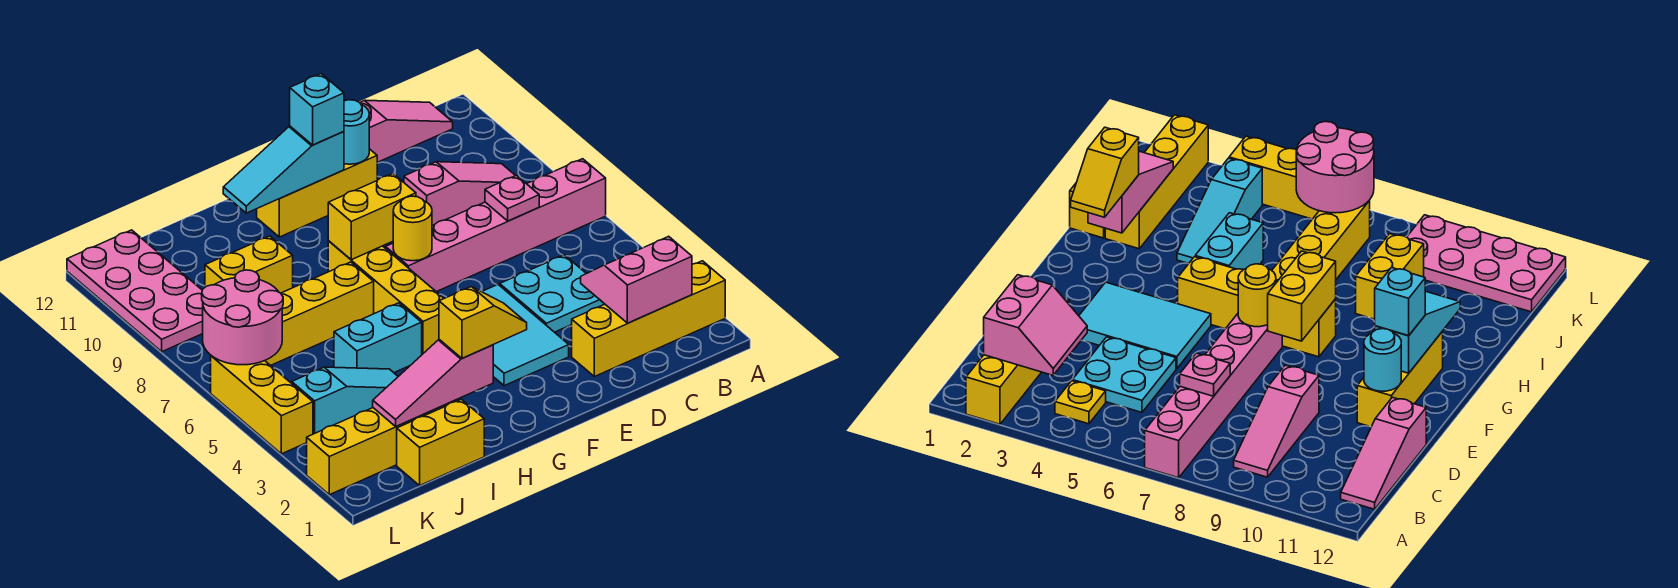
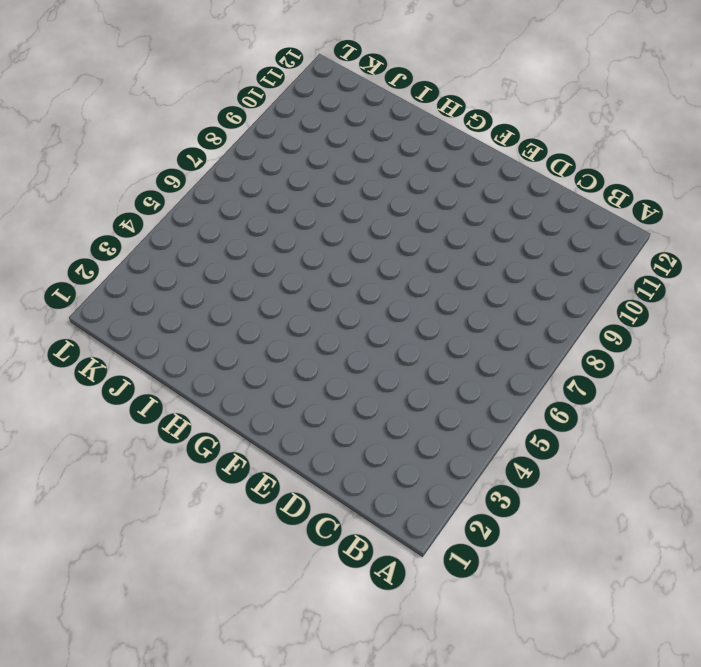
none -> yellow brick A2:D2 level 1
none -> pink brick A7:F7 level 1
none -> yellow plate B4 level 1

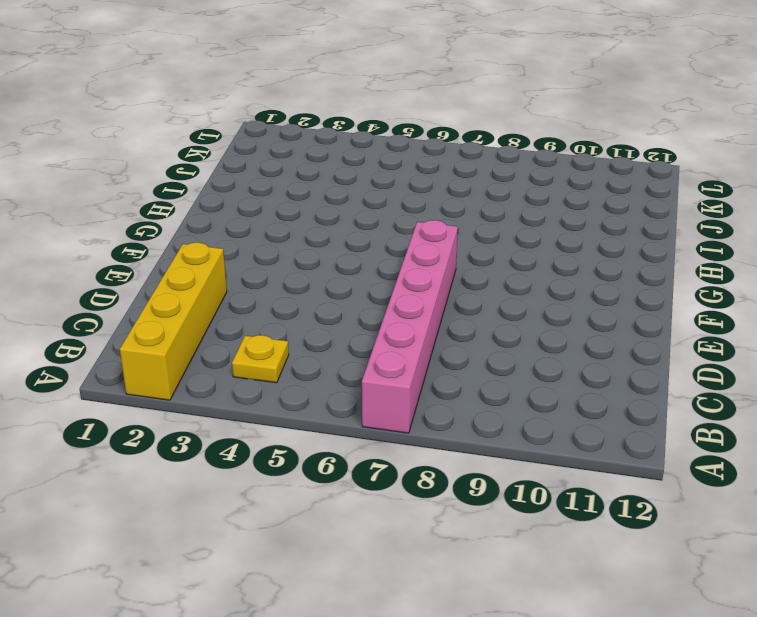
none -> pink slope B9:D9 level 1 top D
none -> pink slope B12:D12 level 1 top D
none -> cyan plate C4:D5 level 1

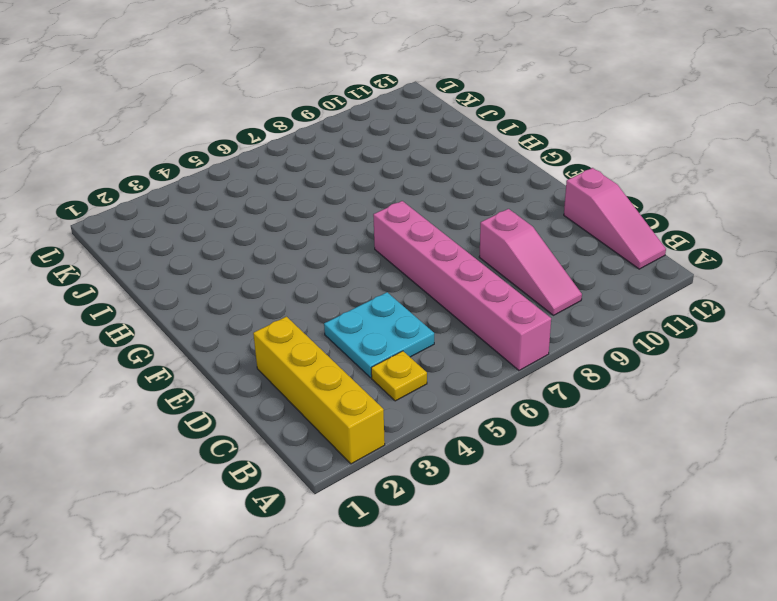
none -> cyan tile E3:F5 level 1
none -> yellow brick E11:G11 level 1
none -> yellow brick G5:G8 level 1

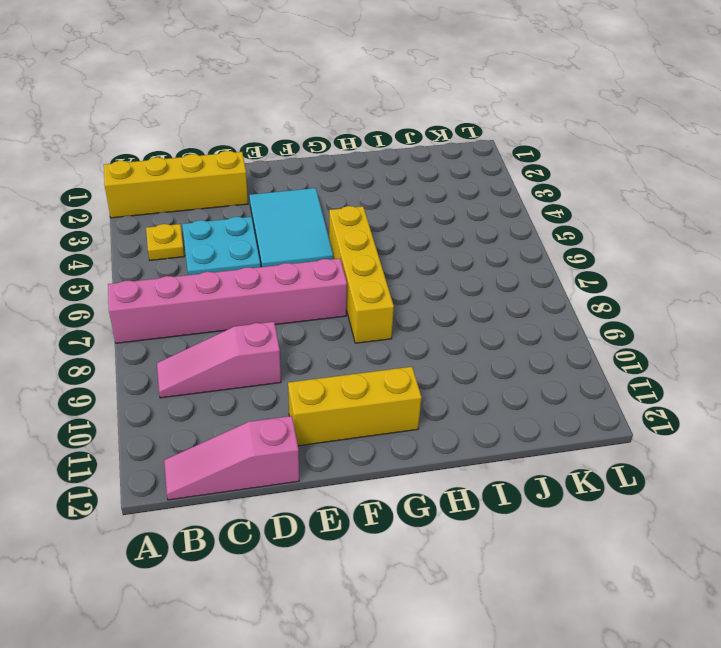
none -> cyan brick H5:I5 level 1
none -> yellow brick H7:K7 level 1
none -> yellow brick I1:J1 level 1

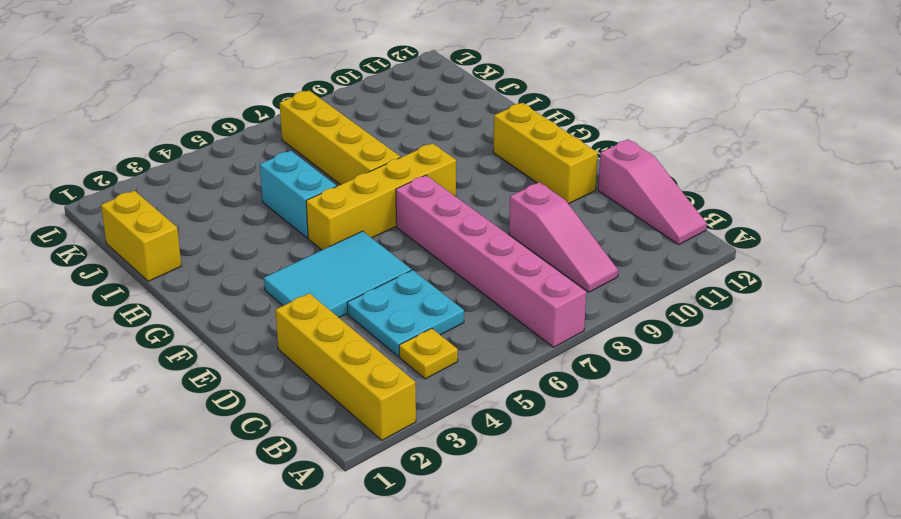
none -> yellow brick I2:L2 level 1
none -> cyan slope I4:K4 level 1 top K
none -> yellow brick I9:J9 level 1

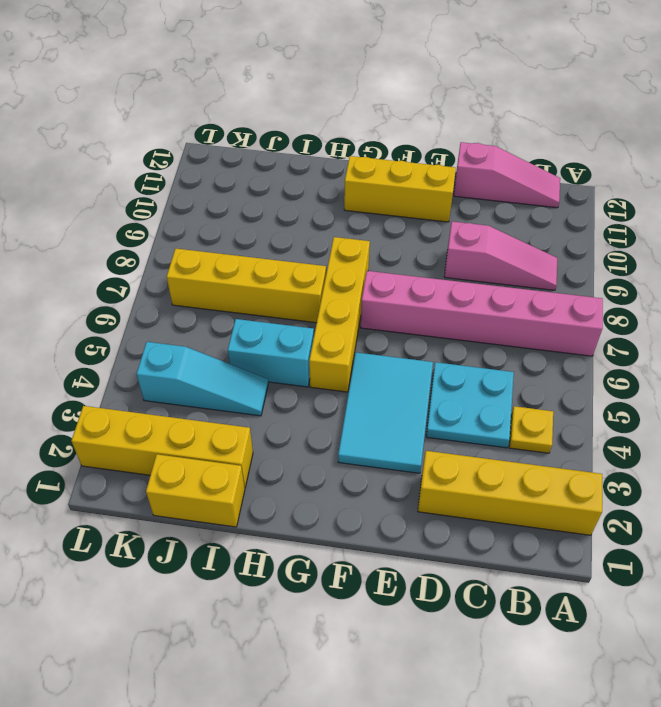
none -> yellow brick I9:J9 level 1
none -> pink plate K9:L12 level 1
none -> yellow brick L4:L6 level 1

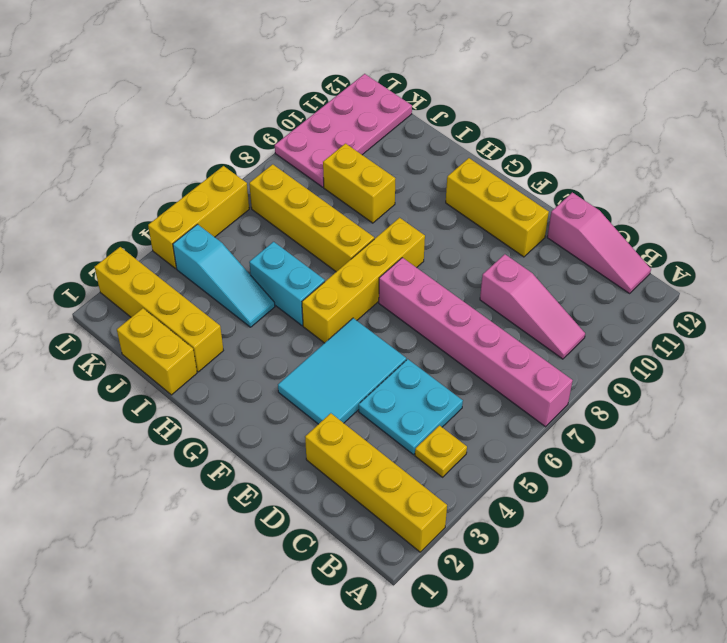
none -> pink slope B2:C3 level 2 top 2
none -> pink plate C7 level 2
none -> cyan round brick E11 level 2

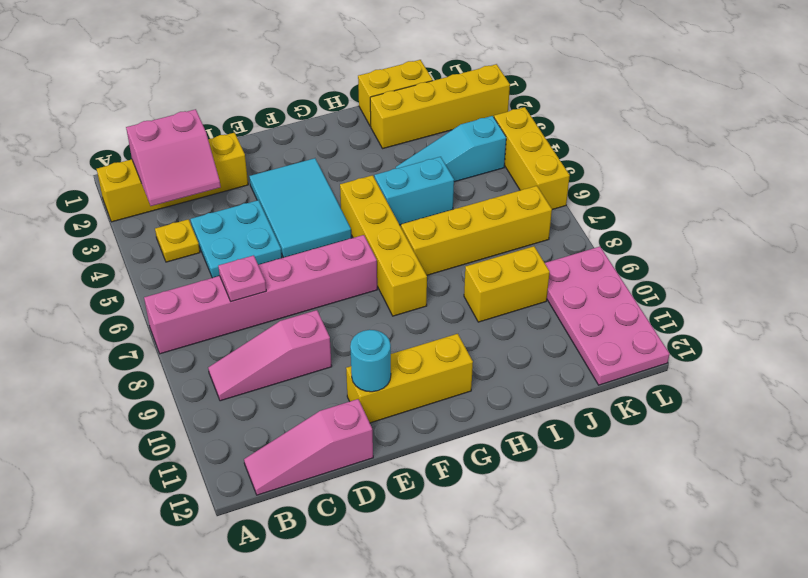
none -> yellow round brick F7 level 2
none -> yellow brick F8:G8 level 2
none -> cyan slope F11:H11 level 2 top F

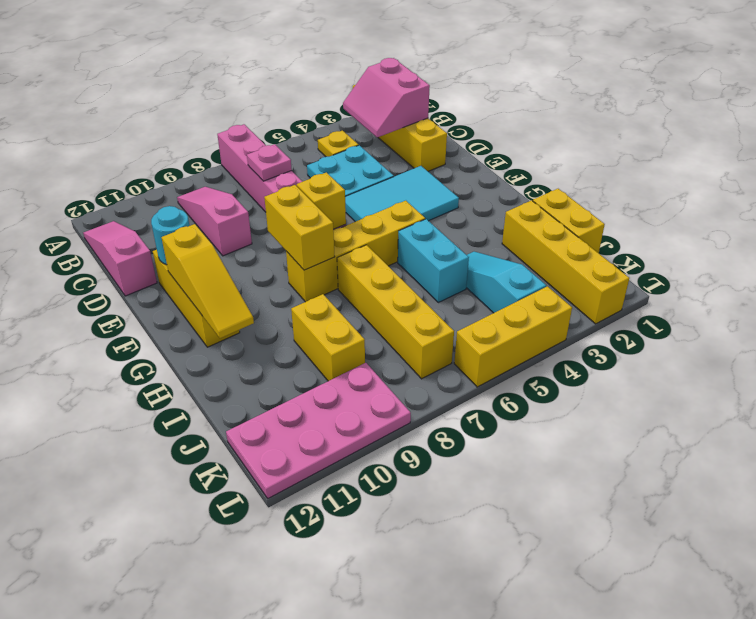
yellow brick F7 level 2 -> yellow round brick F7 level 2
yellow slope F11:H11 level 2 top F -> cyan slope F11:H11 level 2 top F
none -> pink slope H2:J2 level 2 top H
none -> pink round brick K6:L7 level 2
none -> cyan brick F11 level 3

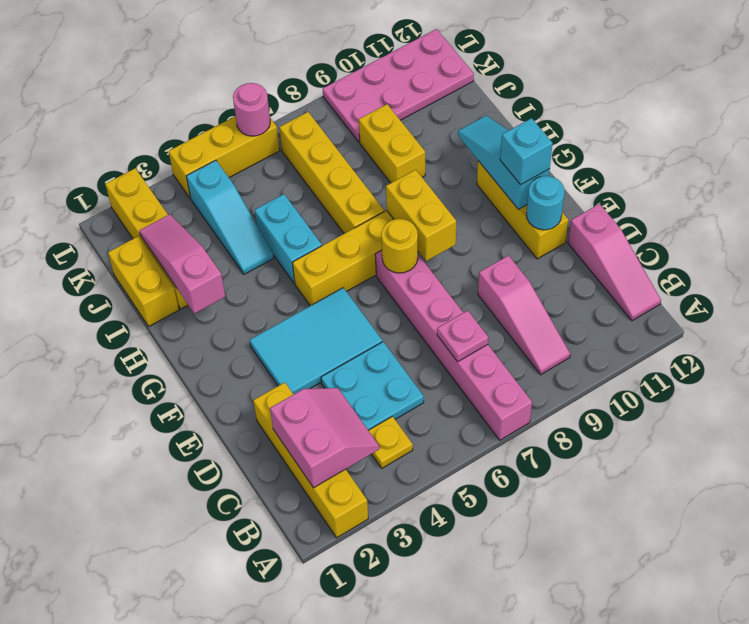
pink round brick L6 level 2 -> pink round brick K6:L7 level 2
none -> yellow slope G2:H2 level 3 top H

